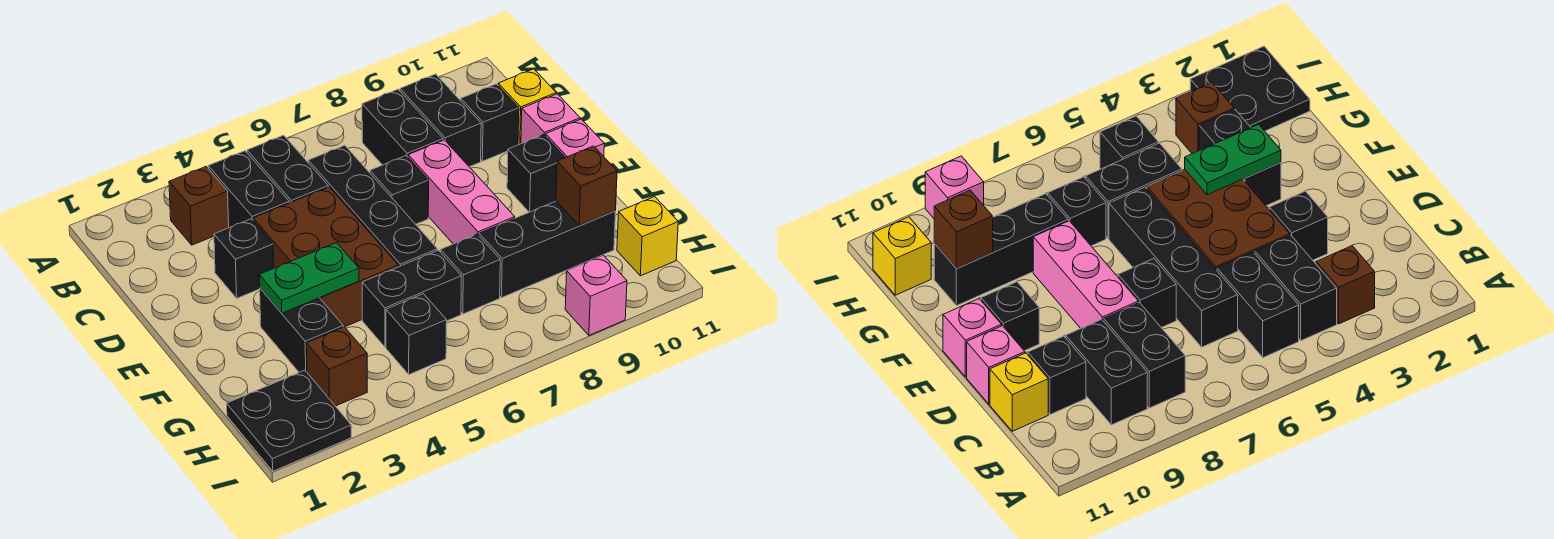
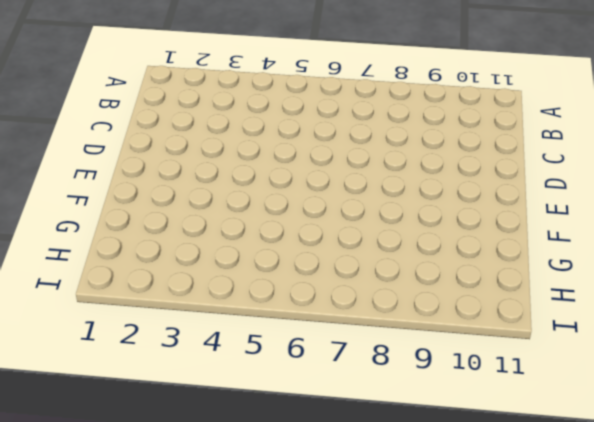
none -> brown brick B3 level 1
none -> black brick B4:C4 level 1
none -> black brick B5:C5 level 1

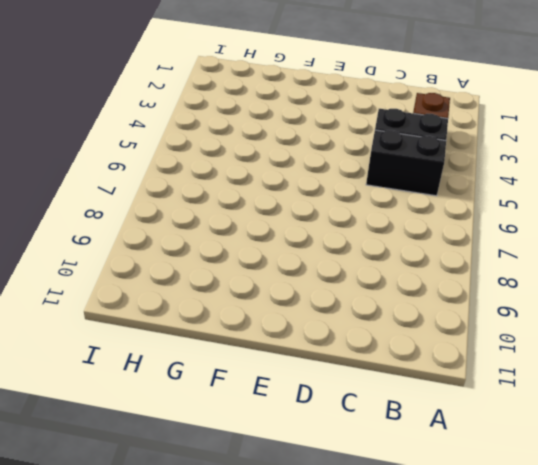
none -> black brick B8:C8 level 1
none -> black brick B9:C9 level 1
none -> black brick C6:F6 level 1

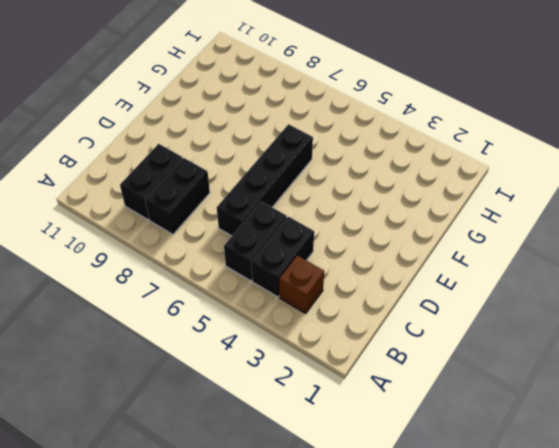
none -> black brick C10 level 1
none -> yellow brick C11 level 1
none -> black brick D3 level 1

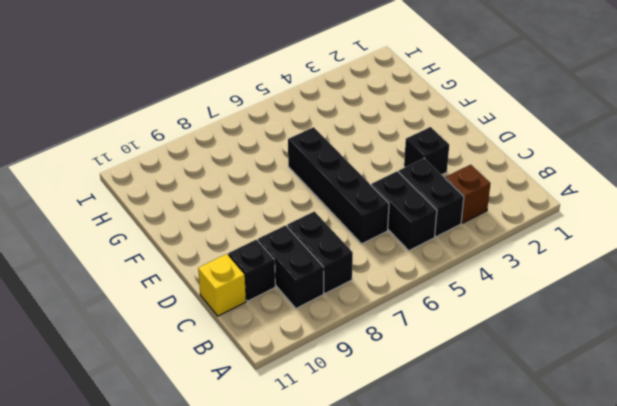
none -> brown brick D4:F5 level 1
none -> black brick D7 level 1
none -> pink brick D8:F8 level 1

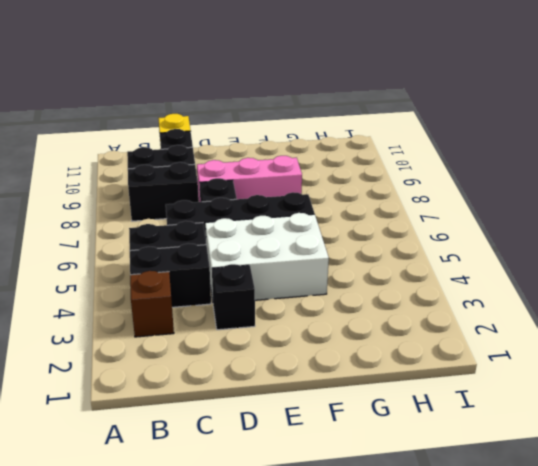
white brick D4:F5 level 1 -> brown brick D4:F5 level 1
none -> pink brick D11 level 1
none -> black brick E10 level 1
none -> pink brick E11 level 1

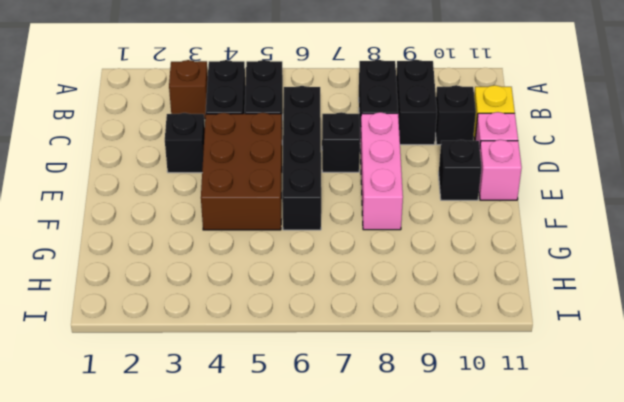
none -> black brick F3:G3 level 1
none -> black brick G5:G6 level 1
none -> black brick G7 level 1

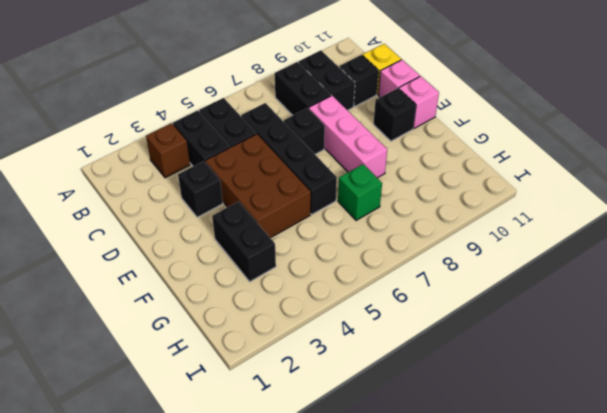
green brick G7 level 1 -> black brick G7 level 1
none -> black brick G5:G6 level 1
none -> black brick G8:G10 level 1
none -> black plate H1:I2 level 1

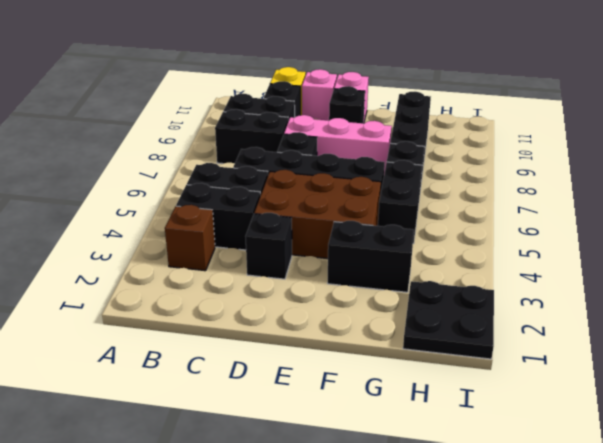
none -> brown brick H3 level 1
none -> black brick H5 level 1
none -> yellow brick H11 level 1

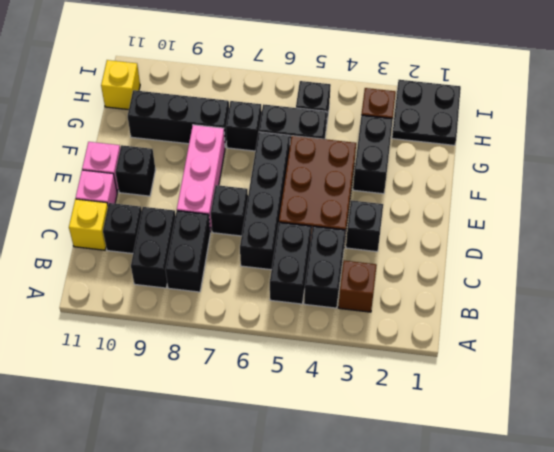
none -> pink brick I9 level 1
none -> green plate F3:F4 level 2
none -> brown brick G10 level 2

